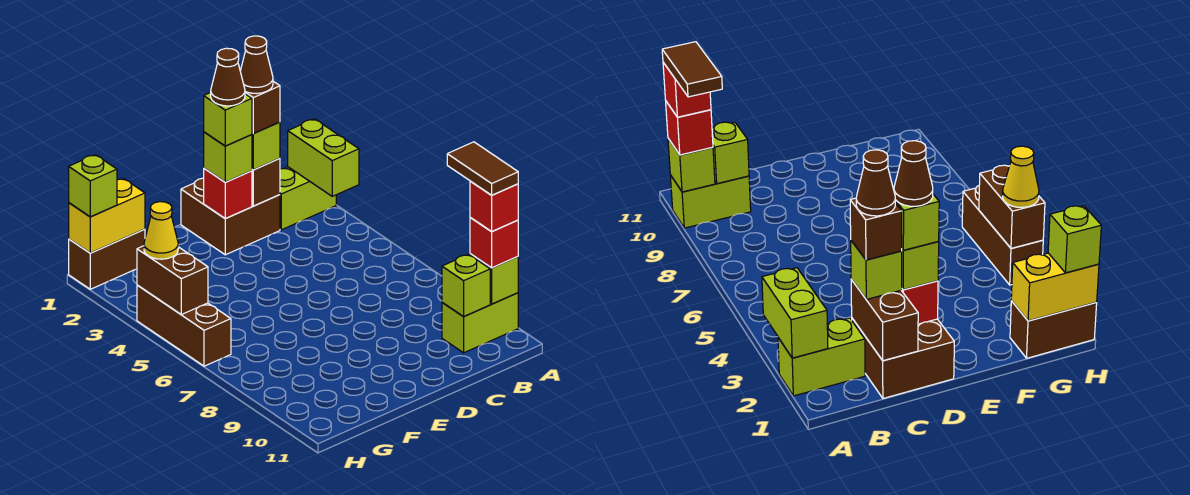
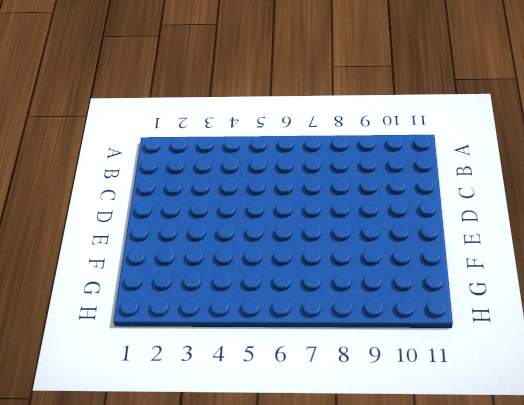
none -> lime brick A2:B2 level 1
none -> lime brick A10:B10 level 1
none -> brown brick C1:D2 level 1

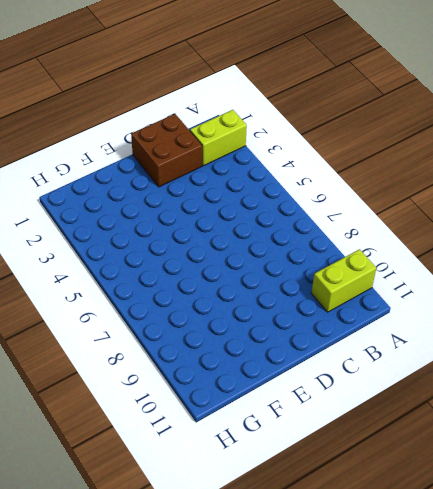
none -> brown brick G1:H1 level 1
none -> brown brick H4:H6 level 1
none -> lime brick A2:A3 level 2

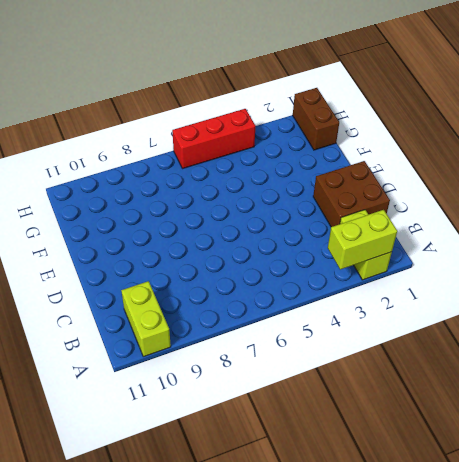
red brick H4:H6 level 1 -> brown brick H4:H6 level 1
none -> lime brick A10 level 2
none -> lime brick B10 level 2
none -> brown brick C1:C2 level 2

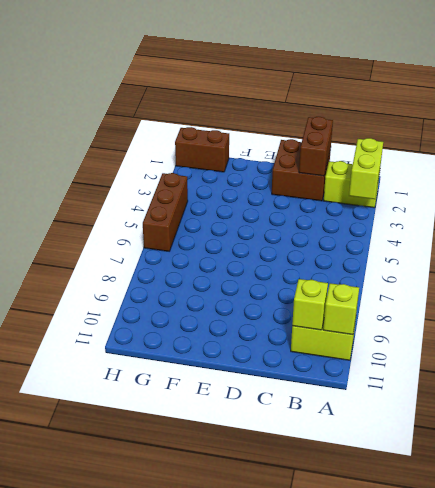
none -> red brick D2 level 2
none -> yellow brick G1:H1 level 2
none -> brown brick H4:H5 level 2

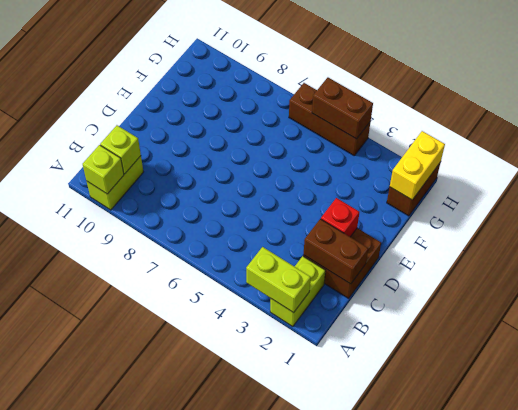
none -> red brick A10 level 3
none -> lime brick C2 level 3
none -> lime brick D2 level 3

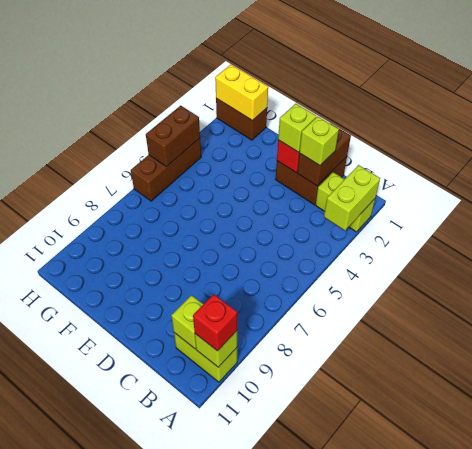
none -> lime brick H1 level 3
none -> yellow cone H4 level 3
none -> red brick A10 level 4

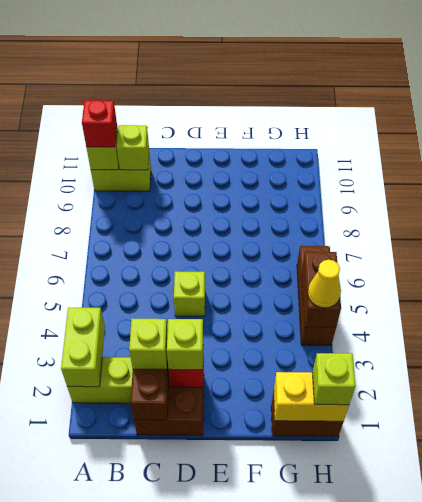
lime brick D5 level 1 -> lime brick D2 level 4
none -> red brick A10 level 4
none -> brown brick C2 level 4
none -> brown tile A9:A10 level 5

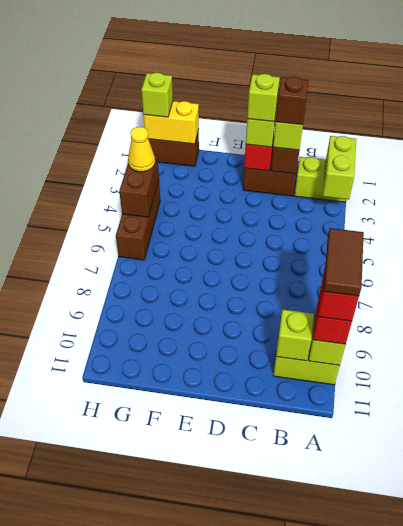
none -> brown cone C2 level 5
none -> brown cone D2 level 5

